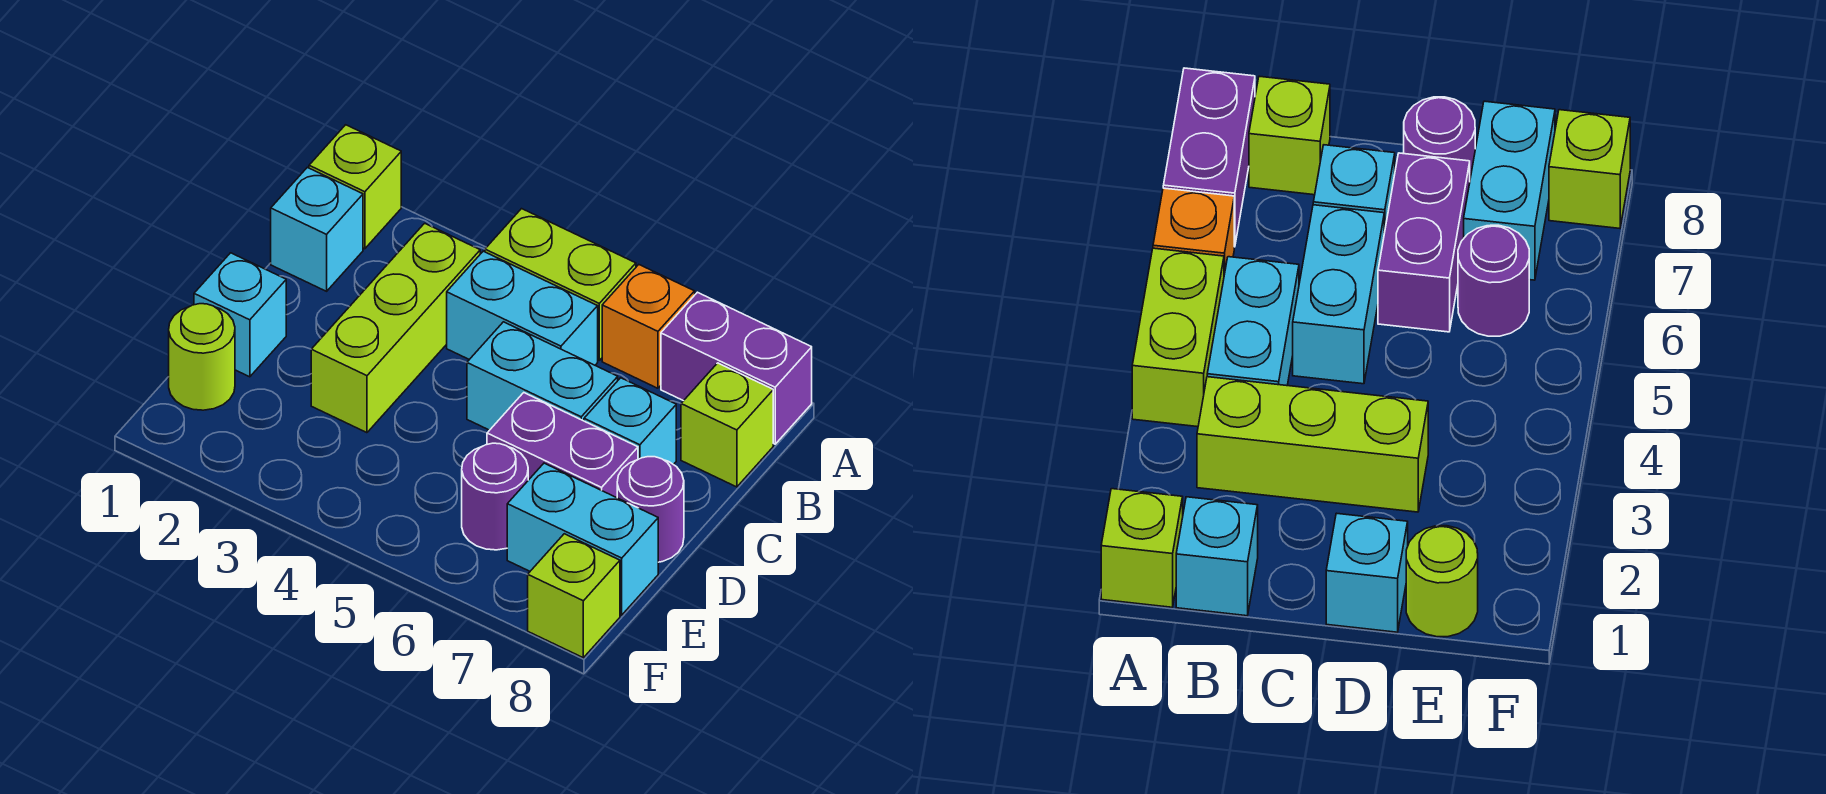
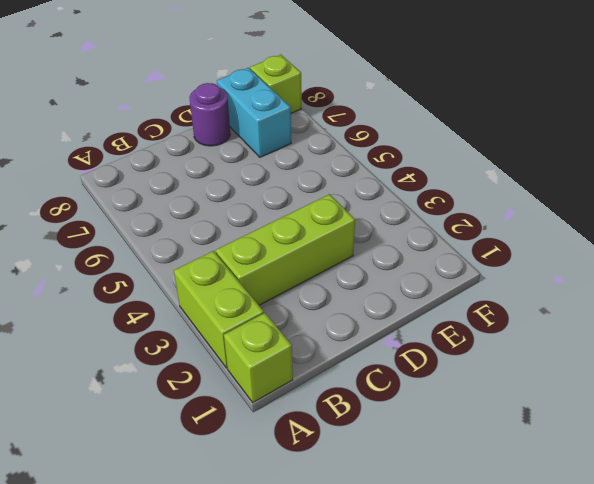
lime brick A2:A3 level 1 -> lime brick A4:A5 level 1
none -> orange brick A6 level 1
none -> purple brick A7:A8 level 1
none -> cyan brick B1 level 1

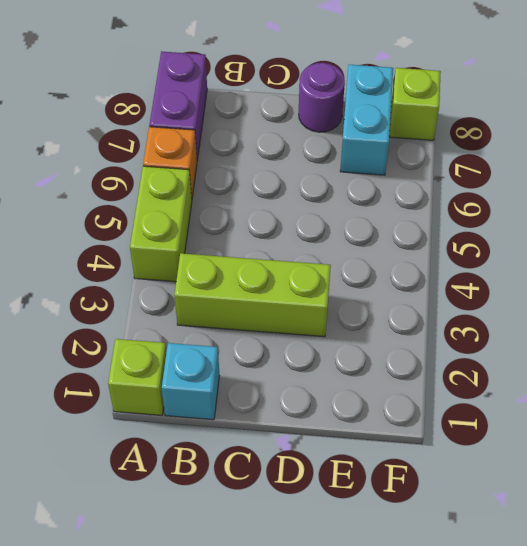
none -> cyan brick B4:B5 level 1
none -> lime brick B8 level 1
none -> cyan brick C5:C6 level 1

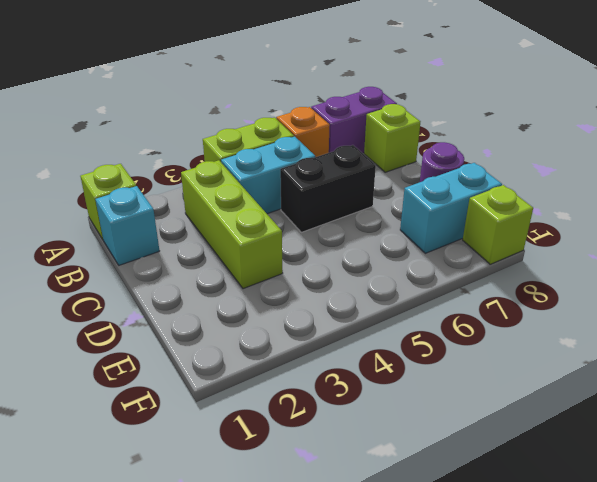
black brick C5:C6 level 1 -> cyan brick C5:C6 level 1
none -> cyan brick C7 level 1
none -> cyan brick D1 level 1
none -> purple brick D6:D7 level 1

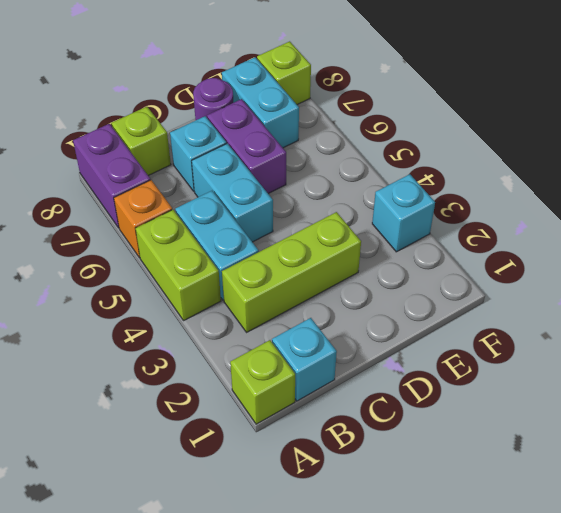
cyan brick F3 level 1 -> cyan brick D1 level 1
none -> lime round brick E1 level 1
none -> purple round brick E6 level 1

